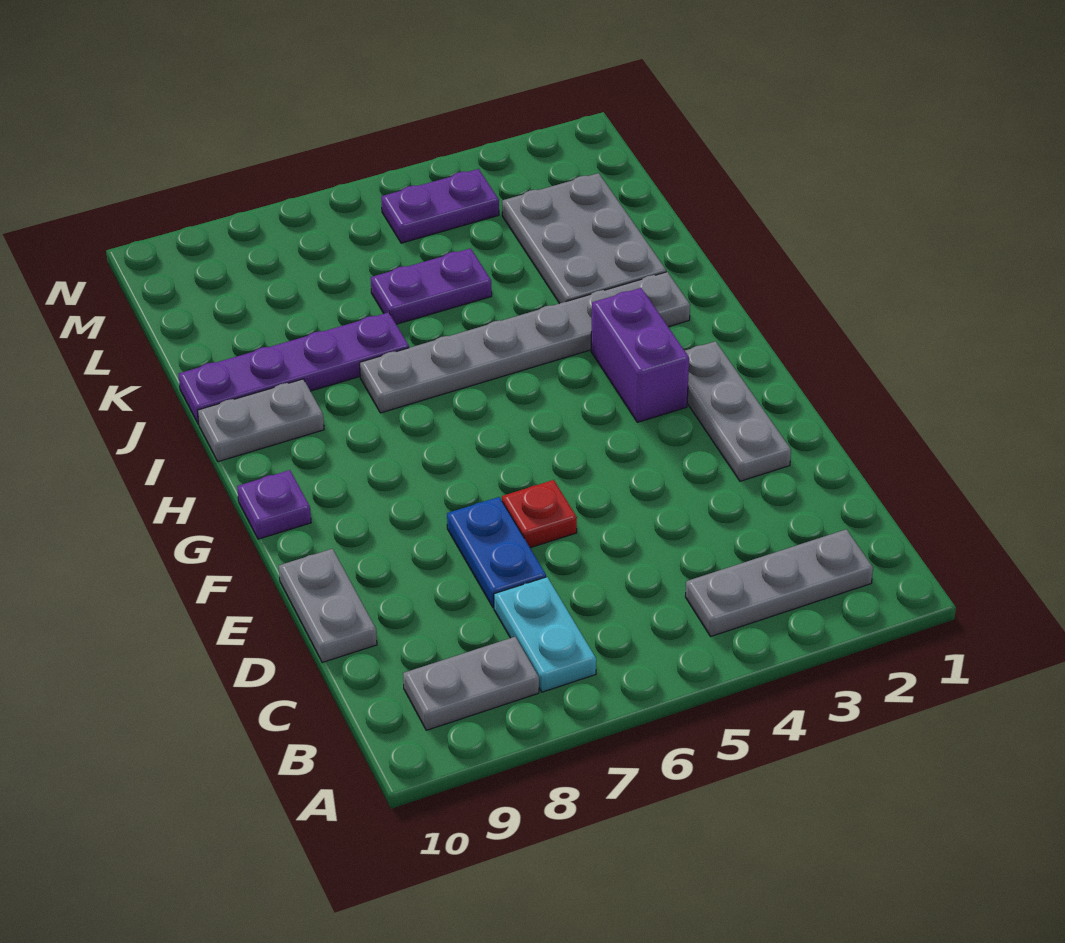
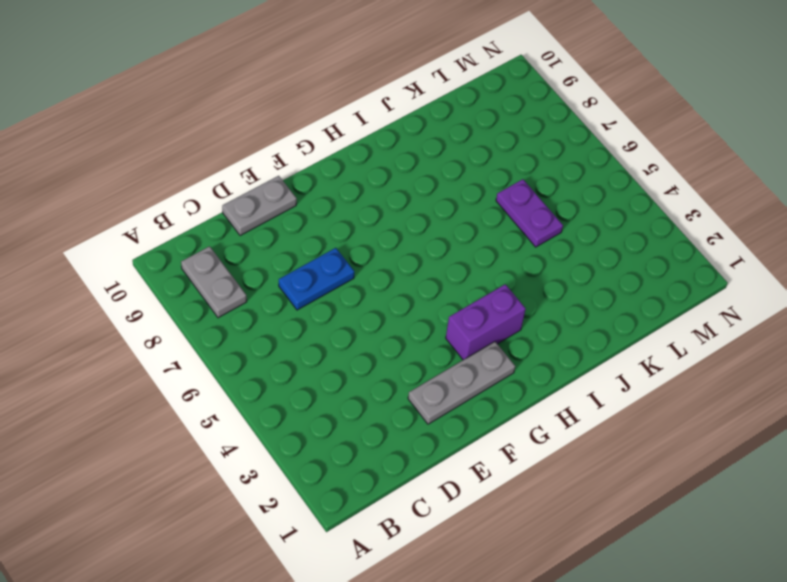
none -> grey plate B2:B4 level 1
none -> cyan plate B7:C7 level 1
none -> red plate E6 level 1

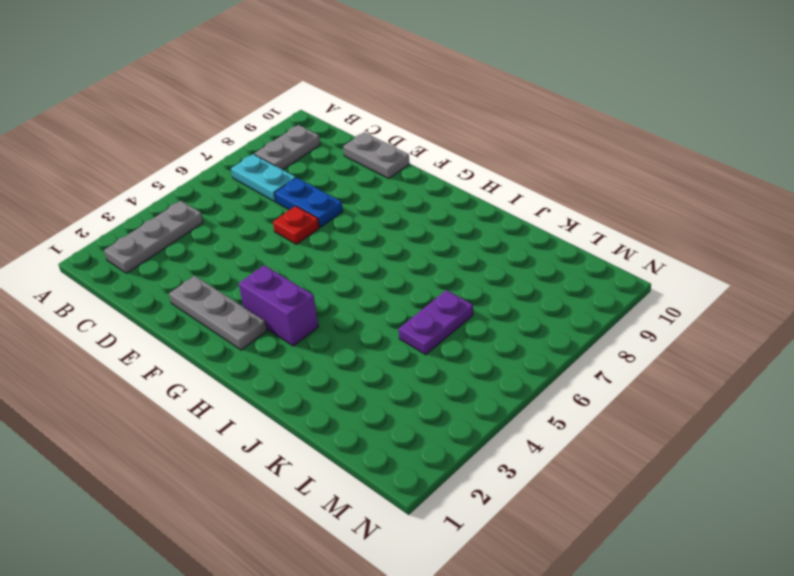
none -> purple plate G10 level 1
none -> grey plate I2:I7 level 1
none -> grey plate I9:I10 level 1

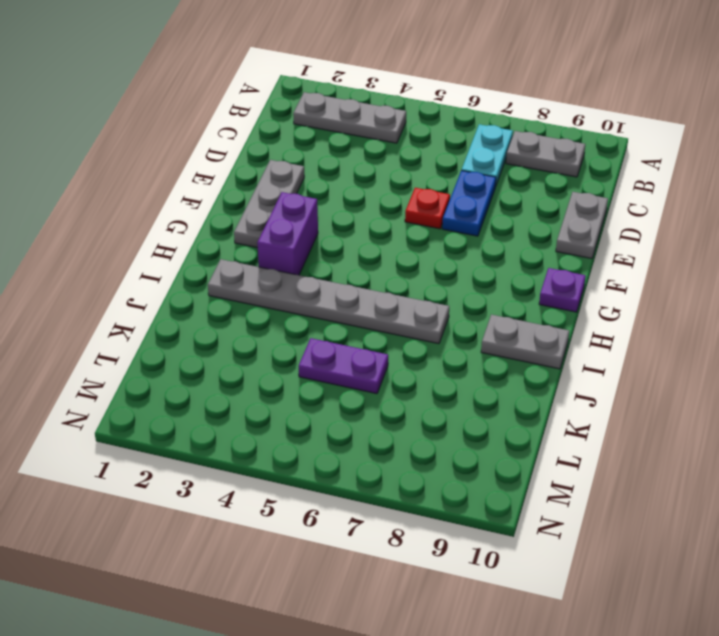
none -> grey plate J2:L3 level 1
none -> purple plate J7:J10 level 1
none -> purple plate M4:M5 level 1

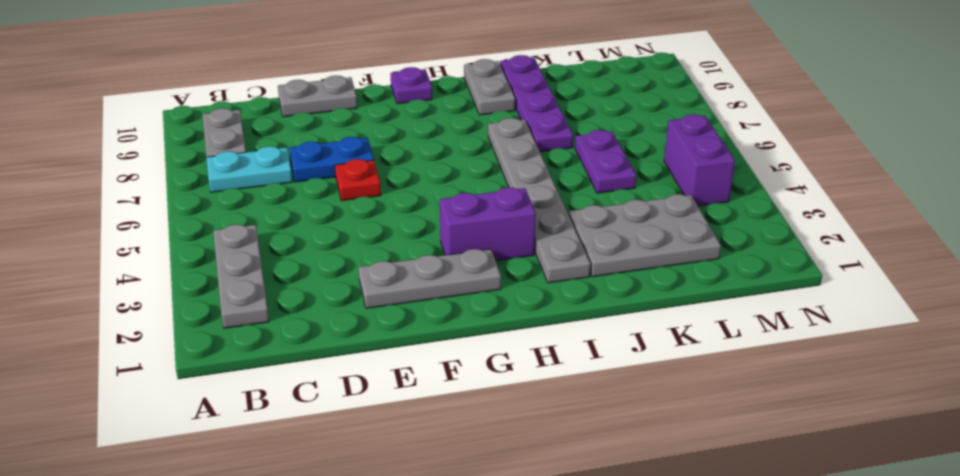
purple brick M4:M5 level 1 -> purple plate M4:M5 level 1

